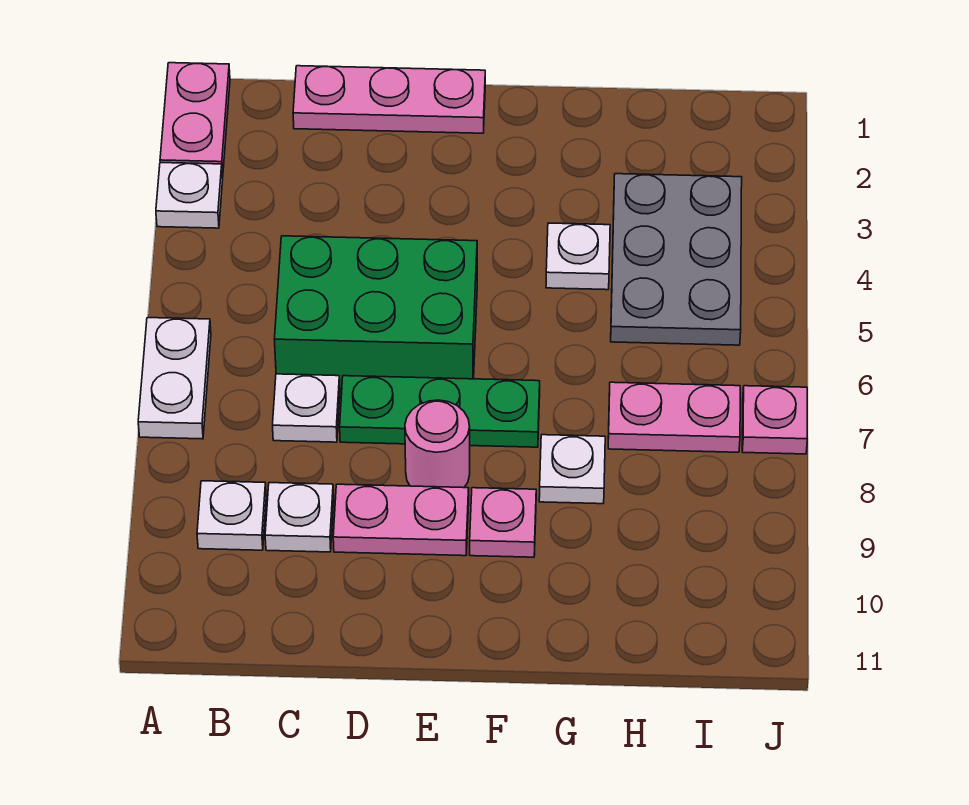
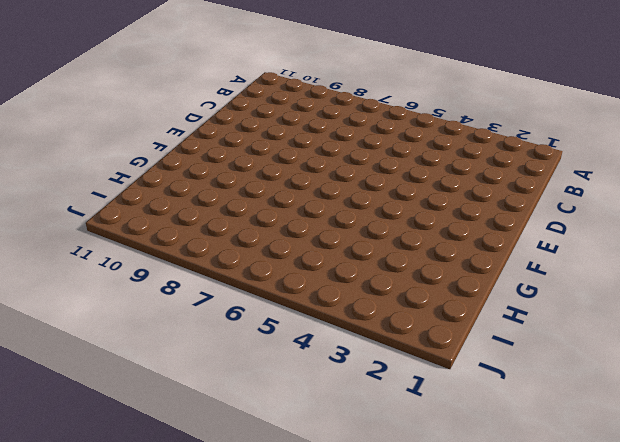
none -> pink plate A1:A2 level 1
none -> white plate A3 level 1
none -> white plate A6:A7 level 1

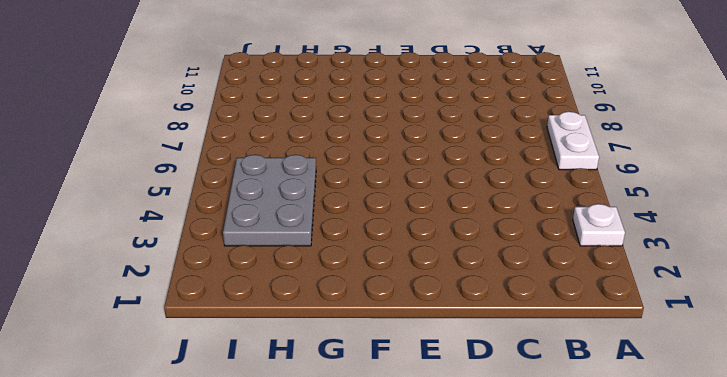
none -> pink plate A1:A2 level 1
none -> white plate B9 level 1
none -> pink plate C1:E1 level 1

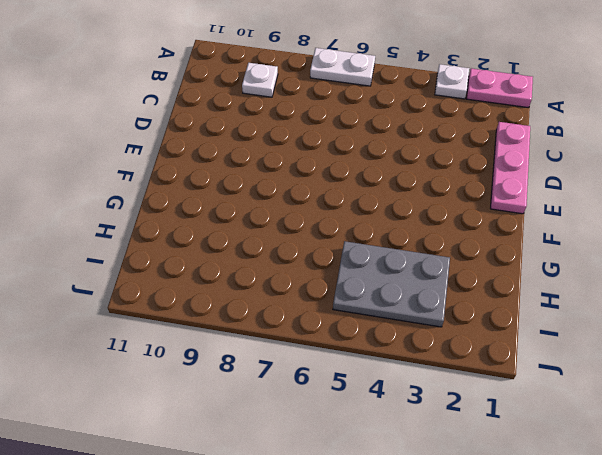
none -> green brick C5:E6 level 1
none -> white plate C7 level 1
none -> white plate C9 level 1

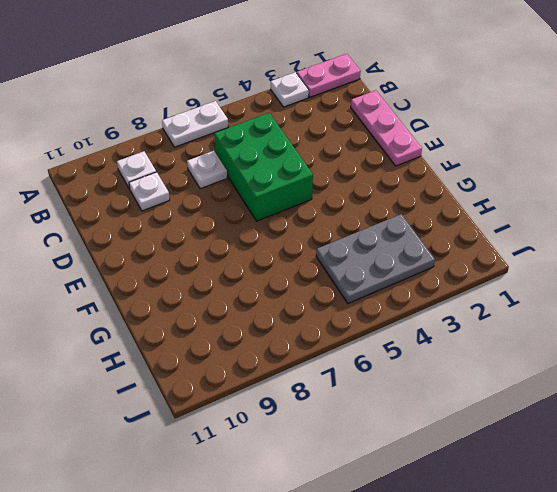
none -> green plate D7:F7 level 1
none -> pink plate D9:E9 level 1
none -> pink round brick E8 level 1

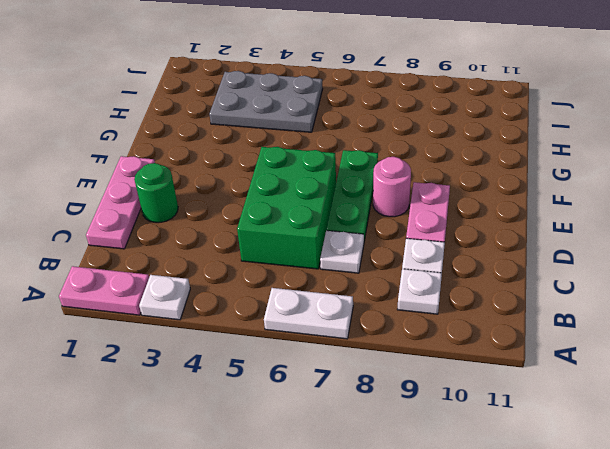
green round brick D2 level 1 -> none
none -> pink plate F9 level 1
none -> white plate G4 level 1
none -> white plate G8 level 1

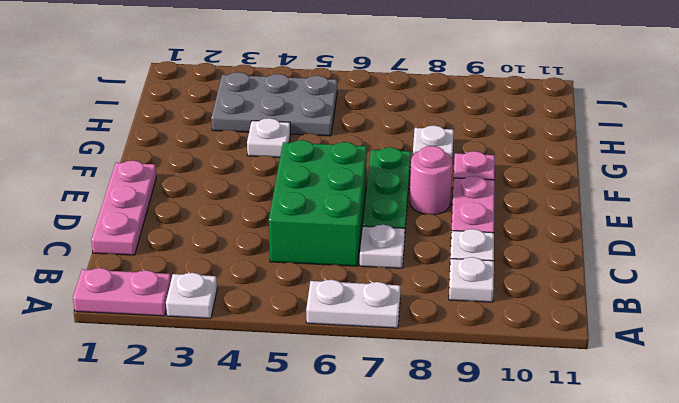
none -> pink plate H7:I7 level 1
none -> pink plate J7 level 1

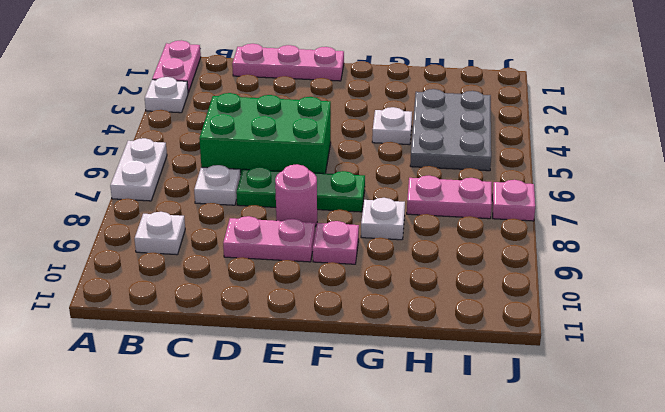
none -> white plate C9 level 1

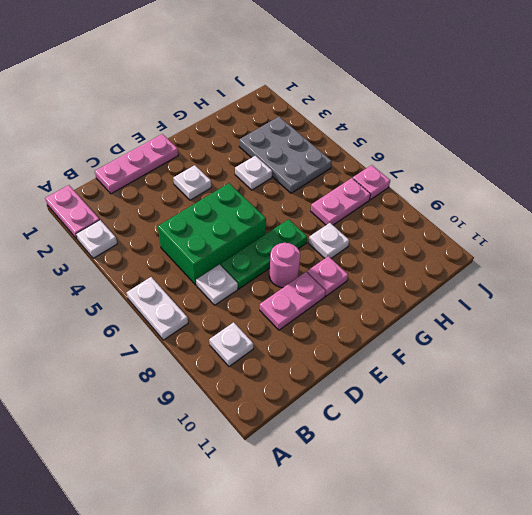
white plate E3 level 1 -> white plate C9 level 1

